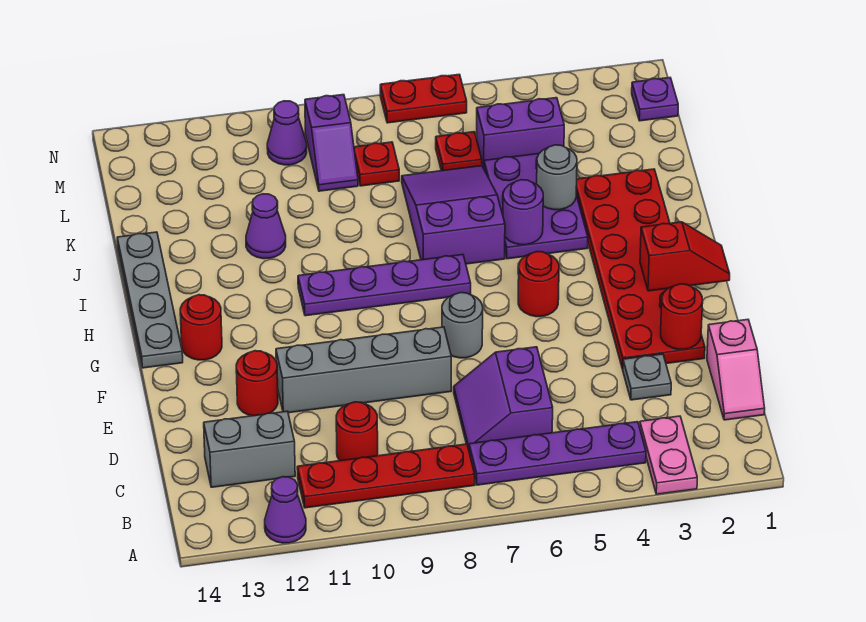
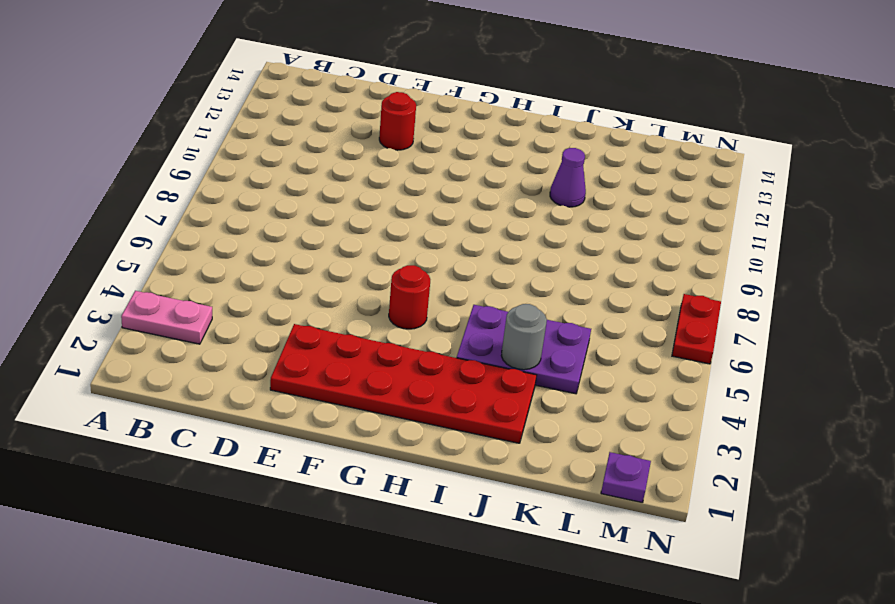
none -> purple cone A12 level 1
none -> purple plate B4:B7 level 1
none -> red plate B8:B11 level 1
none -> pink slope C1:D1 level 1 top D

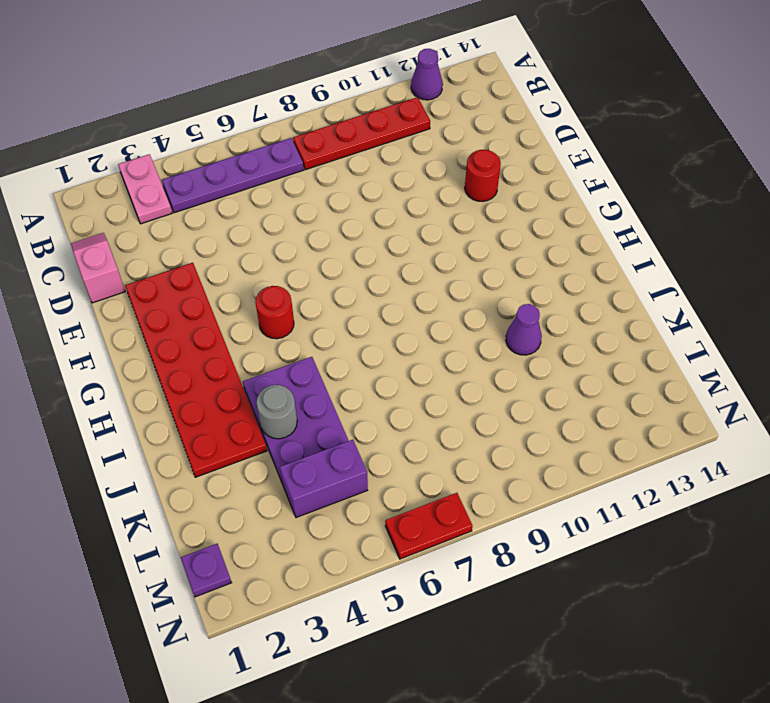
none -> purple slope C6:D7 level 1 top 6
none -> red round brick C10 level 1
none -> grey brick C12:C13 level 1
none -> grey plate D3 level 1

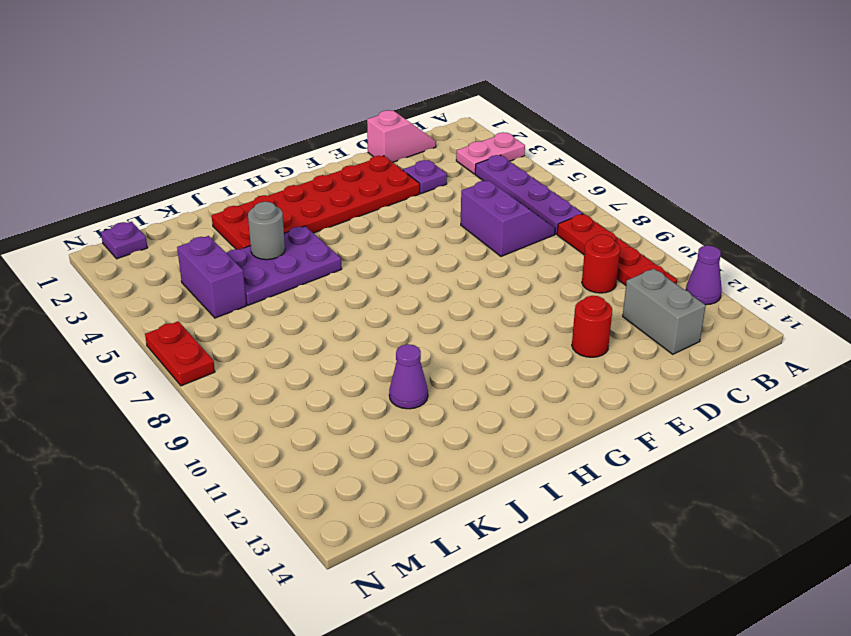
purple slope C6:D7 level 1 top D -> purple slope C6:D7 level 1 top 6
purple plate D3 level 1 -> grey plate D3 level 1
none -> grey brick E8:E11 level 1
none -> grey round brick F7 level 1
none -> red round brick G5 level 1
none -> red round brick G13 level 1

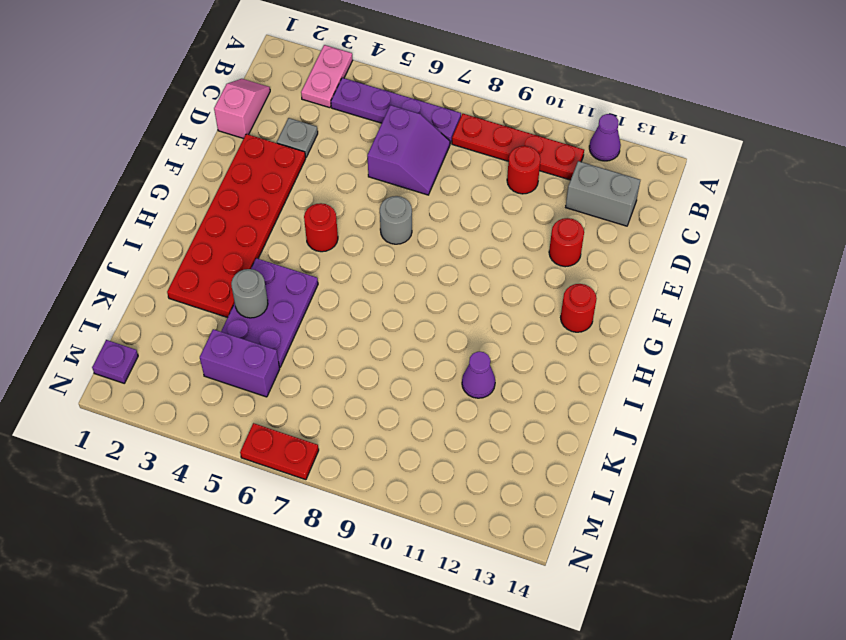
none -> grey brick E8:E11 level 1
none -> grey plate G14:J14 level 1
none -> purple plate H7:H10 level 1
none -> purple slope I6:K7 level 1 top I

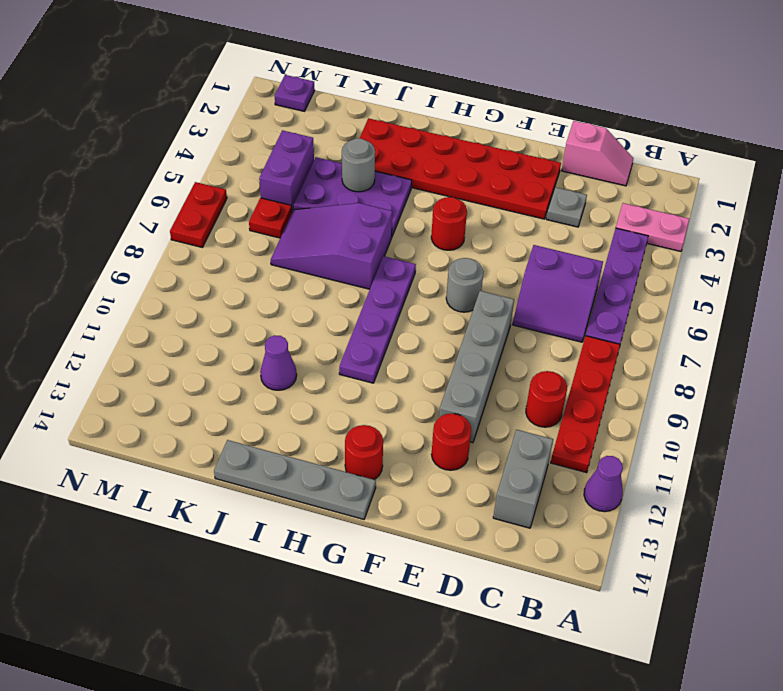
none -> red plate L8 level 1
none -> purple slope L9:M9 level 1 top M
none -> purple cone M10 level 1
none -> red round brick E2 level 2

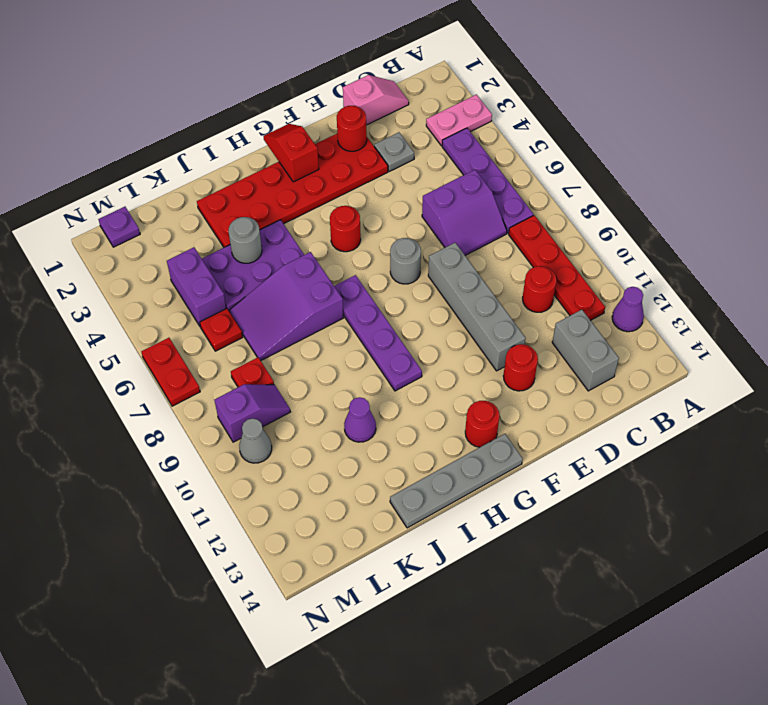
grey cone M10 level 1 -> purple cone M10 level 1
none -> purple round brick I5 level 2

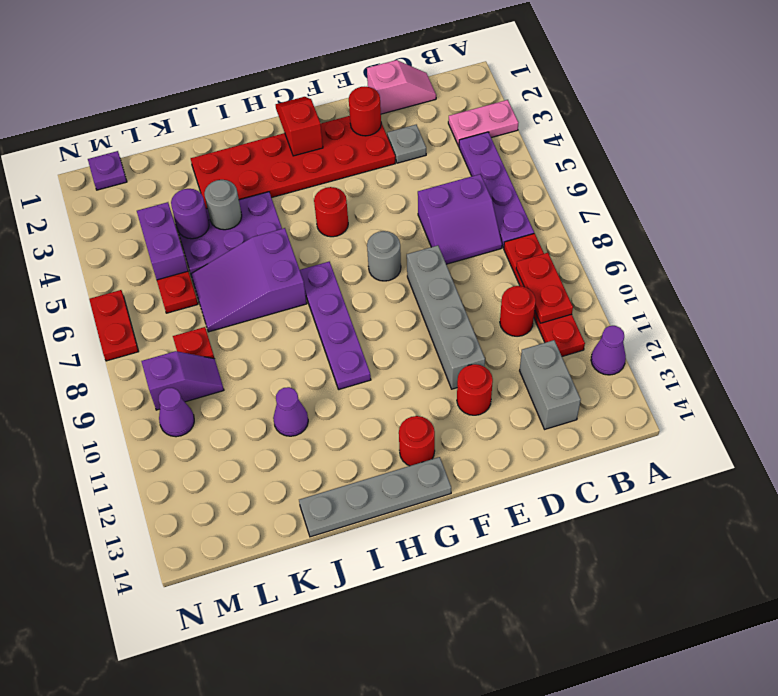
red plate B9:B10 level 2 -> none
purple round brick K4 level 2 -> purple round brick I5 level 2

